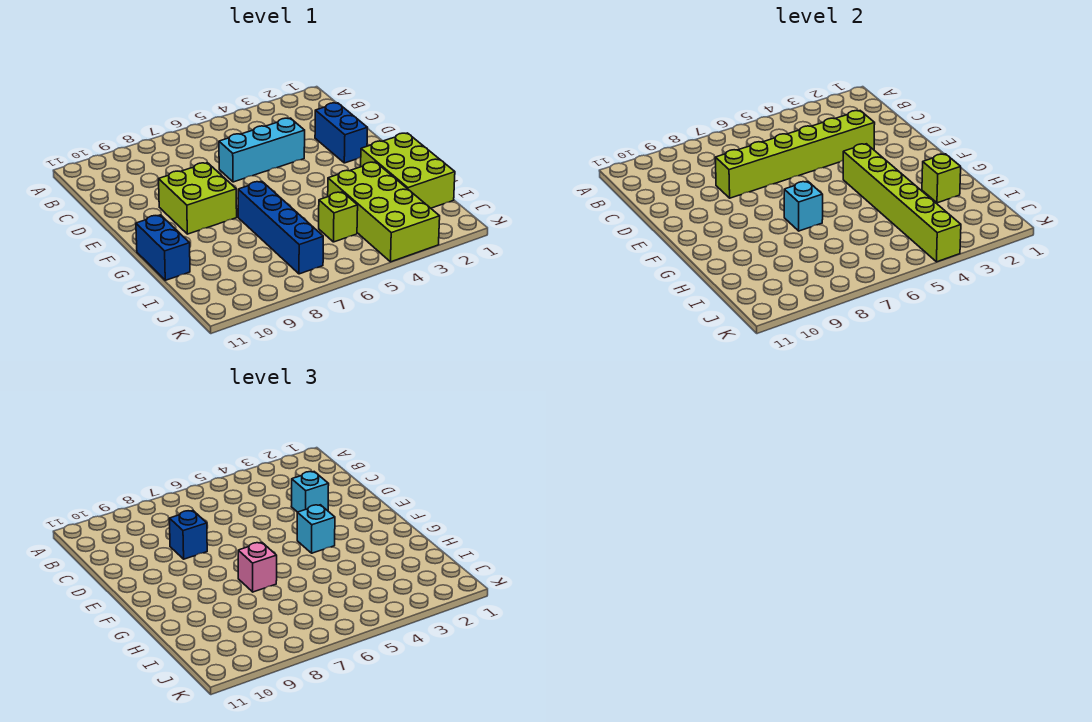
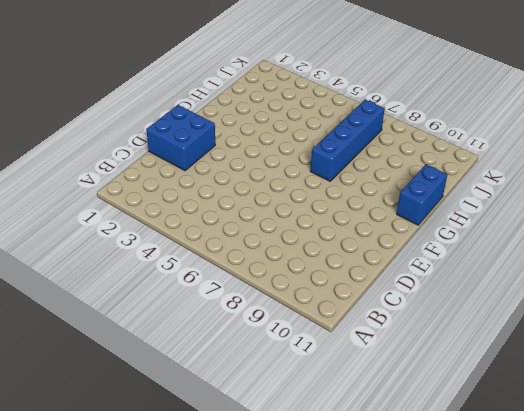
blue brick D1:E2 level 1 -> blue brick D2:E2 level 1
none -> cyan brick D4:D6 level 1
none -> lime brick E8:F9 level 1
none -> lime brick G1:I2 level 1

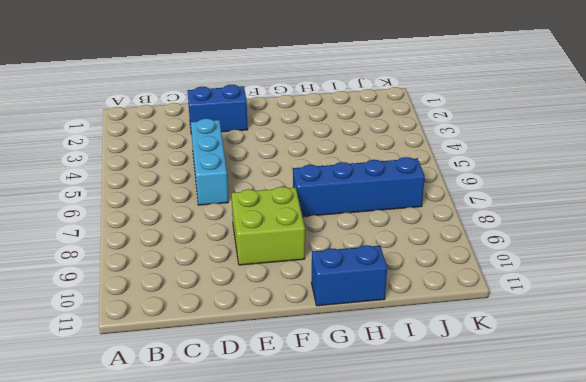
none -> lime brick G1:I2 level 1
none -> lime brick H3:K4 level 1
none -> lime brick I5 level 1

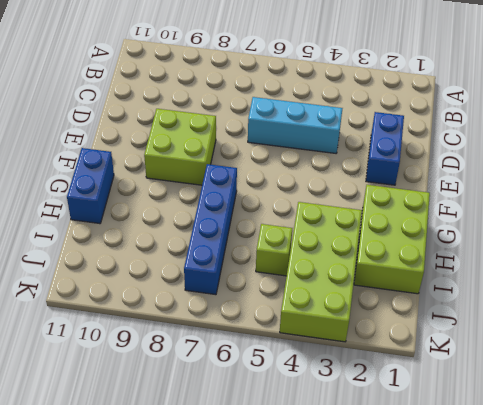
none -> lime brick D3:D8 level 2
none -> lime brick F4:K4 level 2
none -> cyan brick G7 level 2

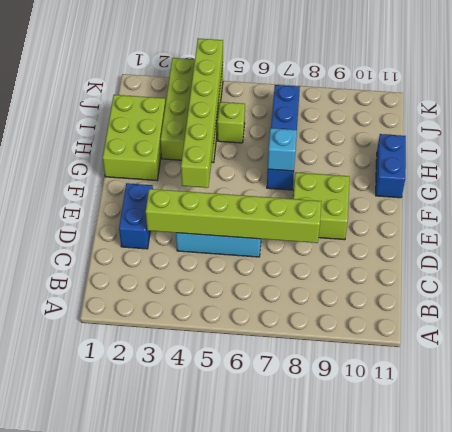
none -> lime brick H2 level 2
none -> cyan brick D3 level 3
none -> blue brick D8 level 3

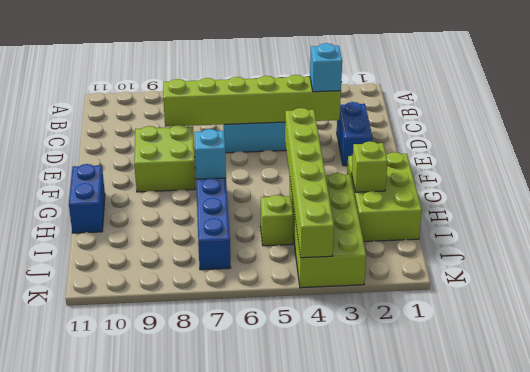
none -> blue brick D8 level 3
none -> cyan brick F4 level 3
none -> pink brick G7 level 3

